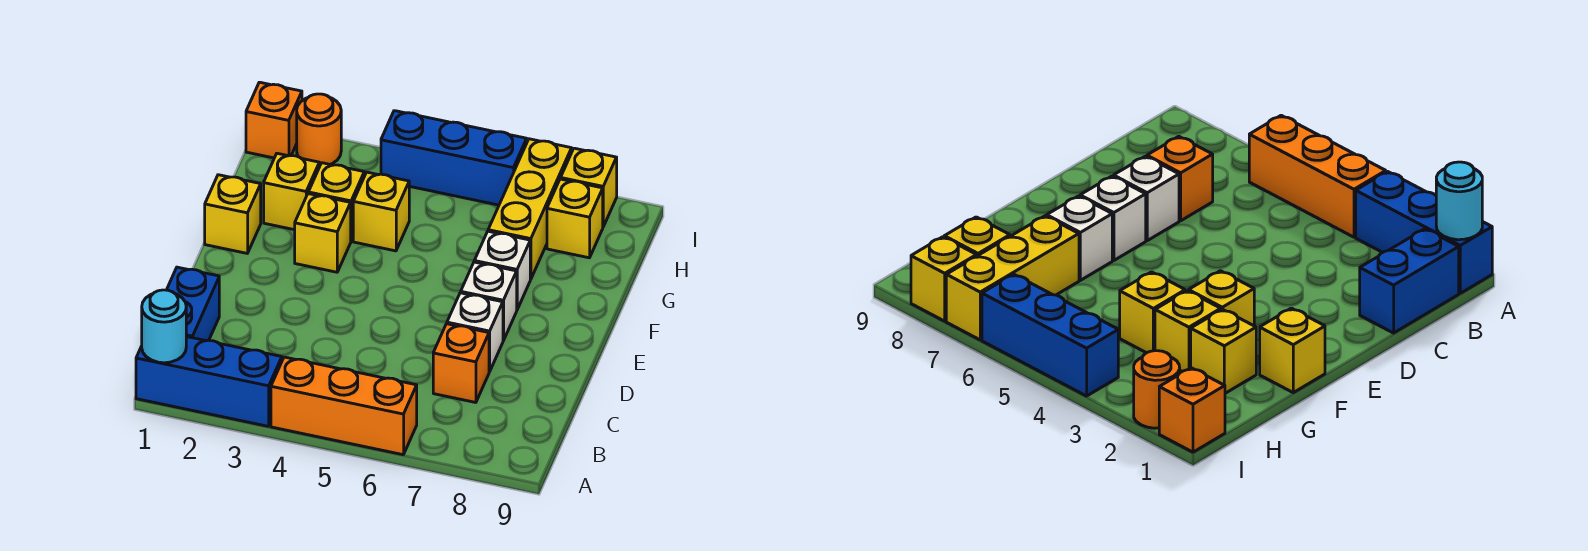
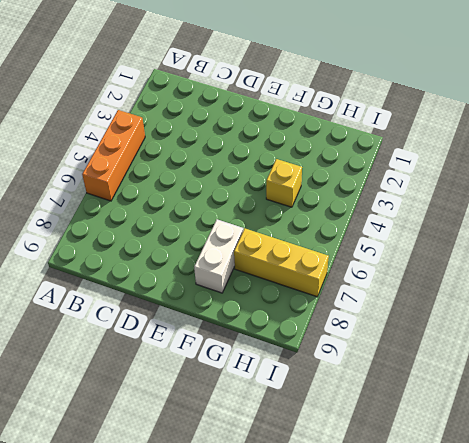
white brick F7:F8 level 1 -> white brick F7 level 1
none -> blue brick A1:A3 level 1
none -> blue brick B1:C1 level 1
none -> orange brick C7 level 1

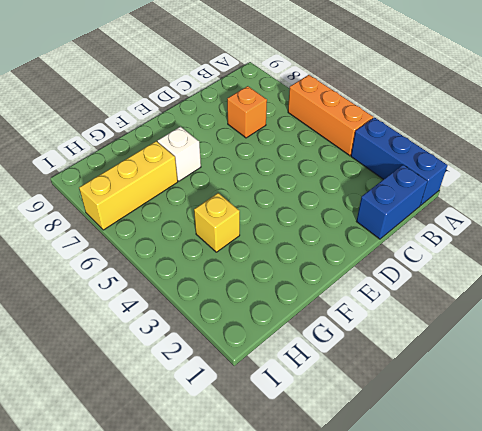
none -> white brick D7 level 1
none -> white brick E7 level 1
none -> yellow brick F1 level 1

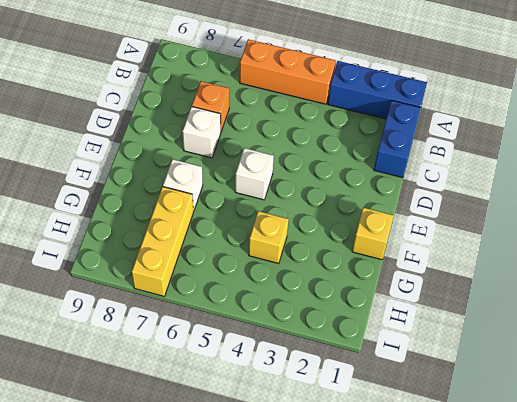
white brick E5 level 1 -> white brick E7 level 1
none -> yellow brick F3 level 1
none -> yellow brick G2 level 1
none -> yellow brick G3 level 1

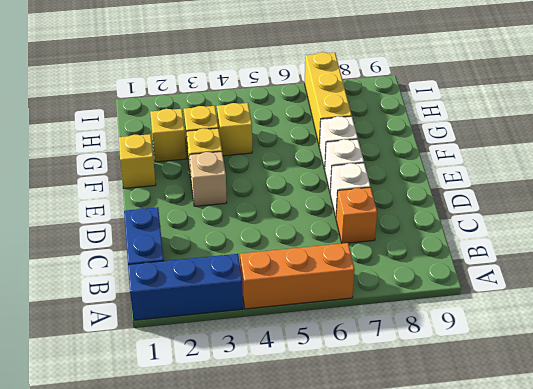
tan brick E3 level 1 -> none
none -> yellow brick H8 level 1
none -> orange brick I1 level 1
none -> orange round brick I2 level 1

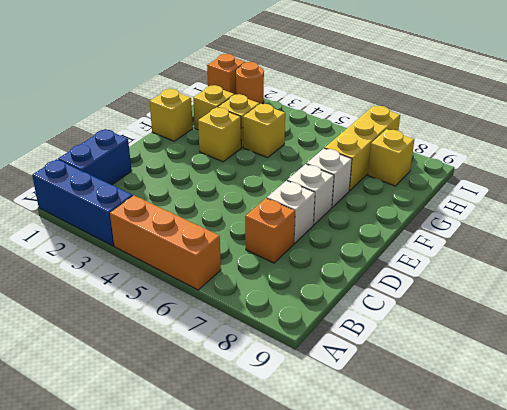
none -> blue brick I4:I6 level 1
none -> yellow brick I8 level 1
none -> cyan round brick A1 level 2

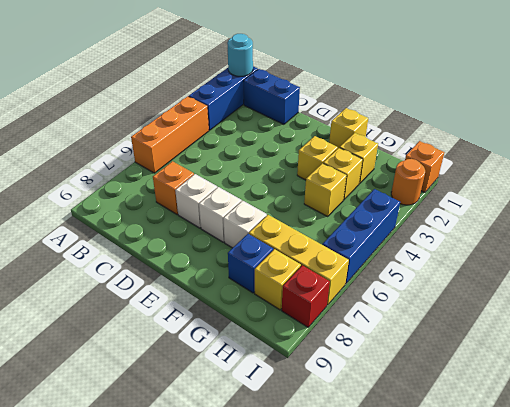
blue brick G8 level 1 -> none
red brick I8 level 1 -> yellow brick I8 level 1

